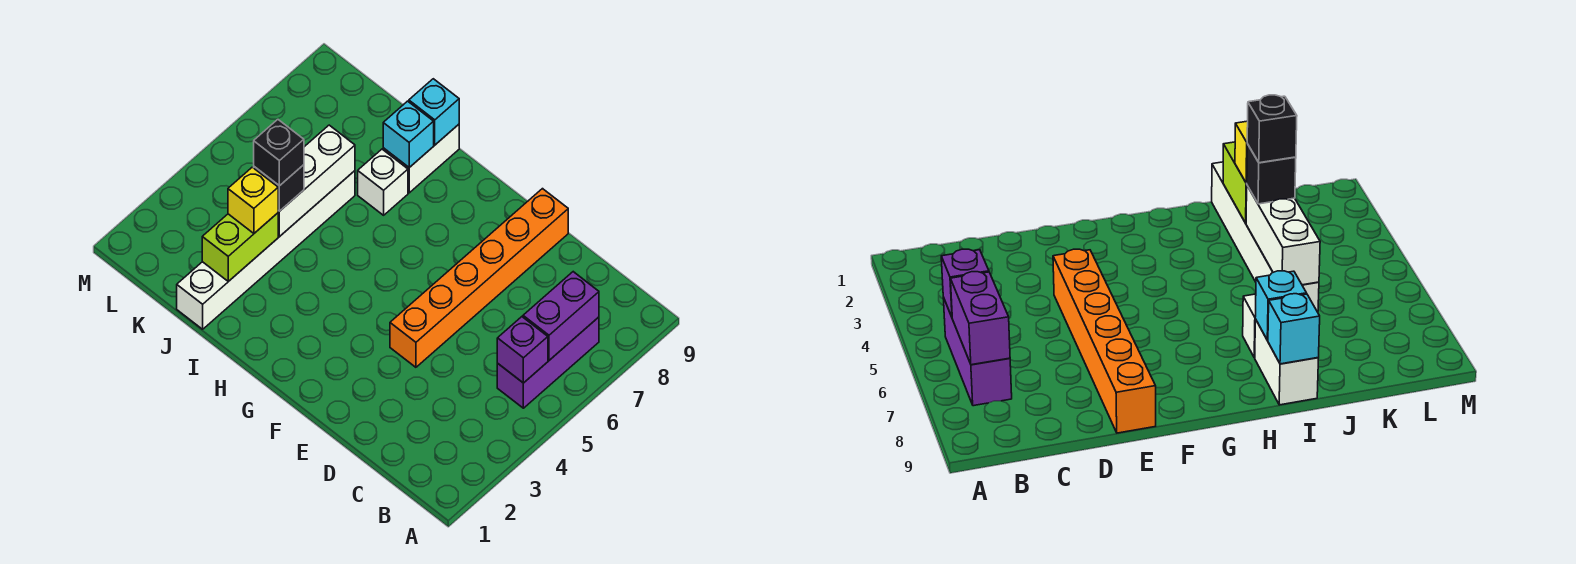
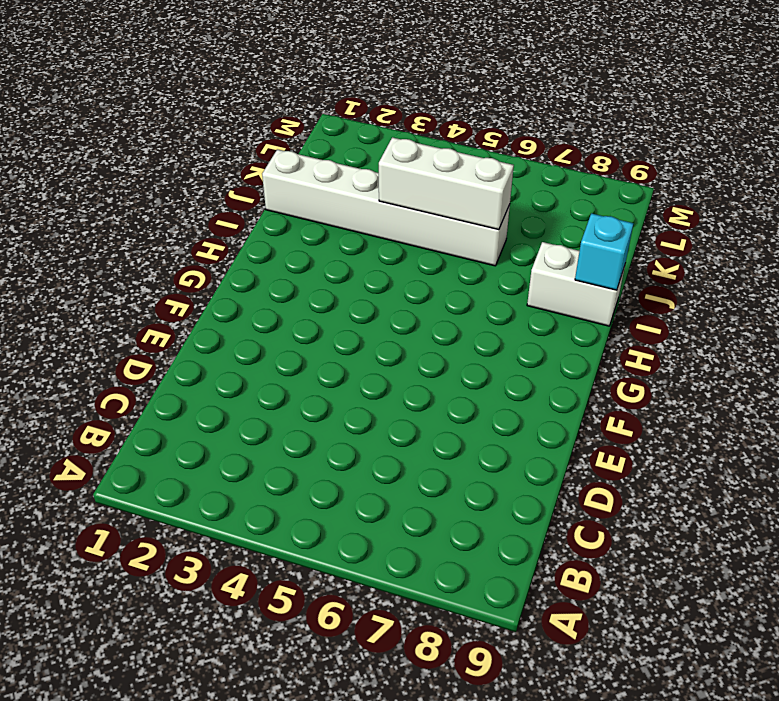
none -> purple brick B5:B7 level 1
none -> orange brick E4:E9 level 1
none -> white brick I7 level 1

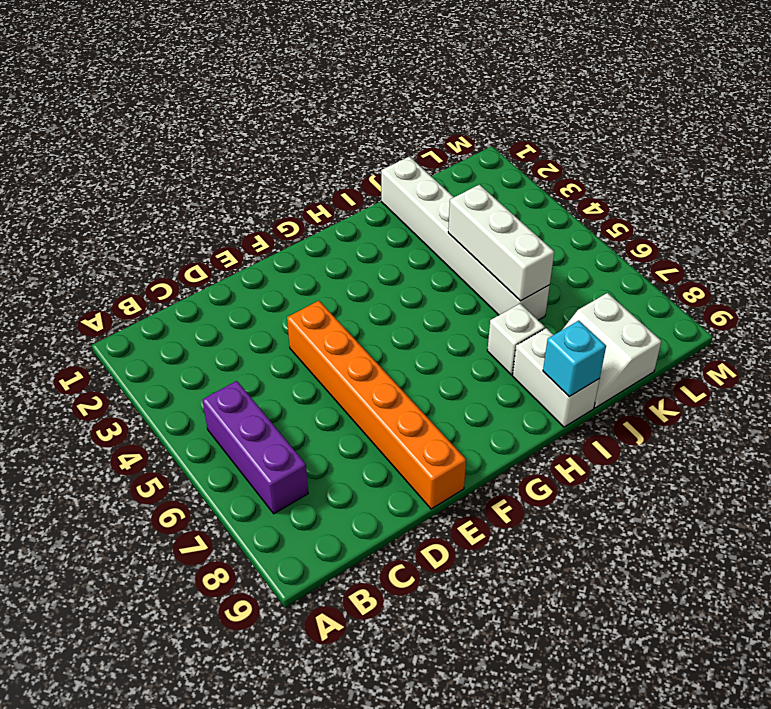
white slope J8:K9 level 1 top K -> none
none -> purple brick B5 level 2
none -> purple brick B6:B7 level 2
none -> cyan brick I8 level 2

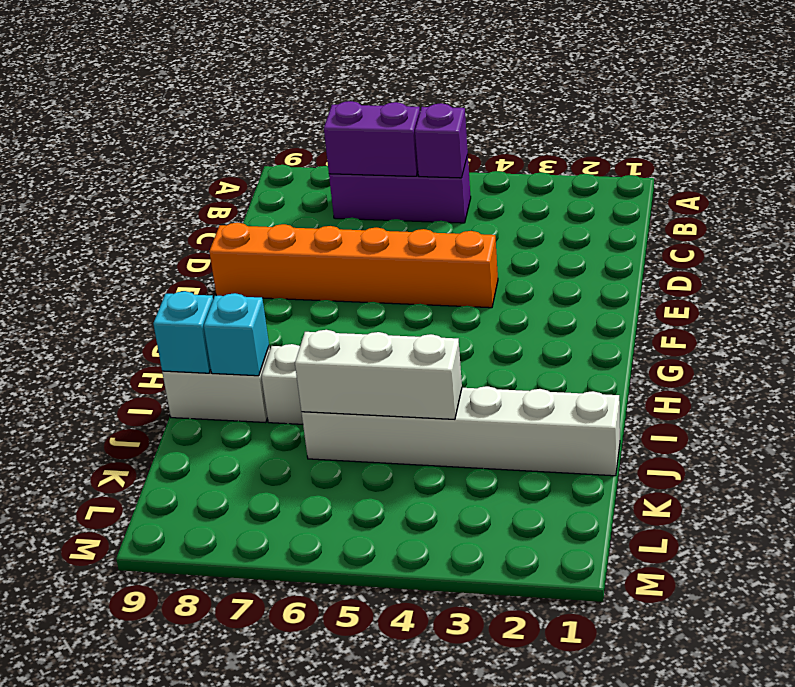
none -> lime brick J2:J3 level 2
none -> yellow brick J3 level 3
none -> black brick J4 level 3

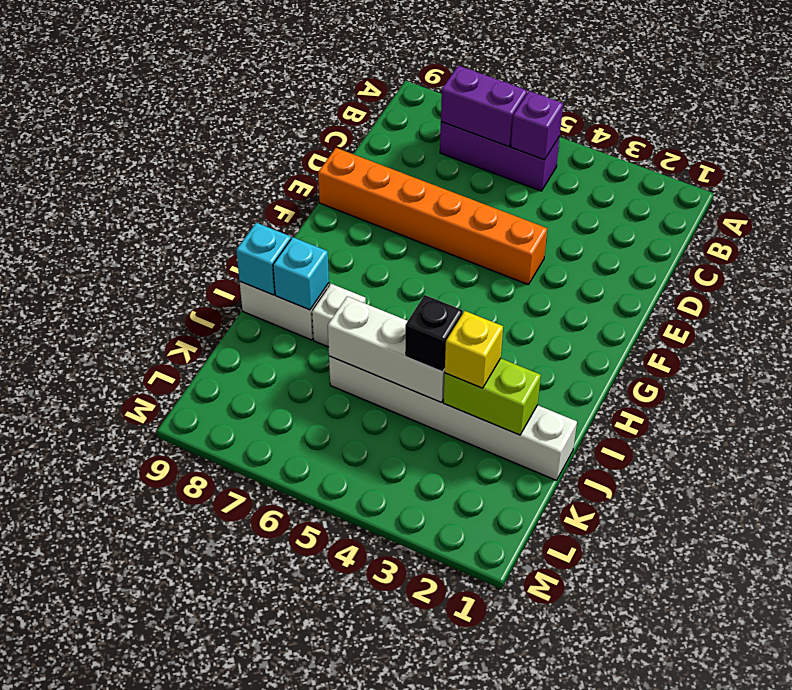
none -> black brick J4 level 4

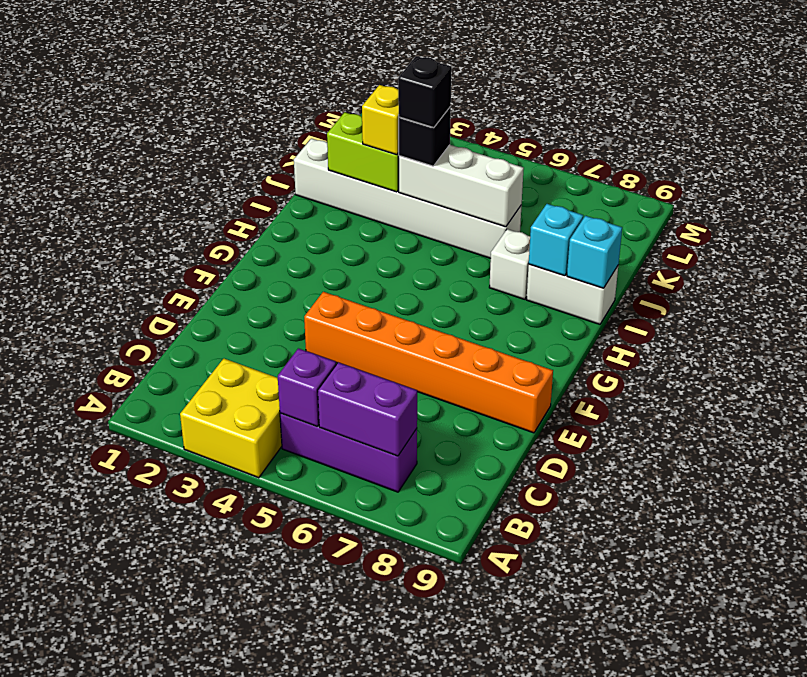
yellow brick A3:B4 level 1 -> none

